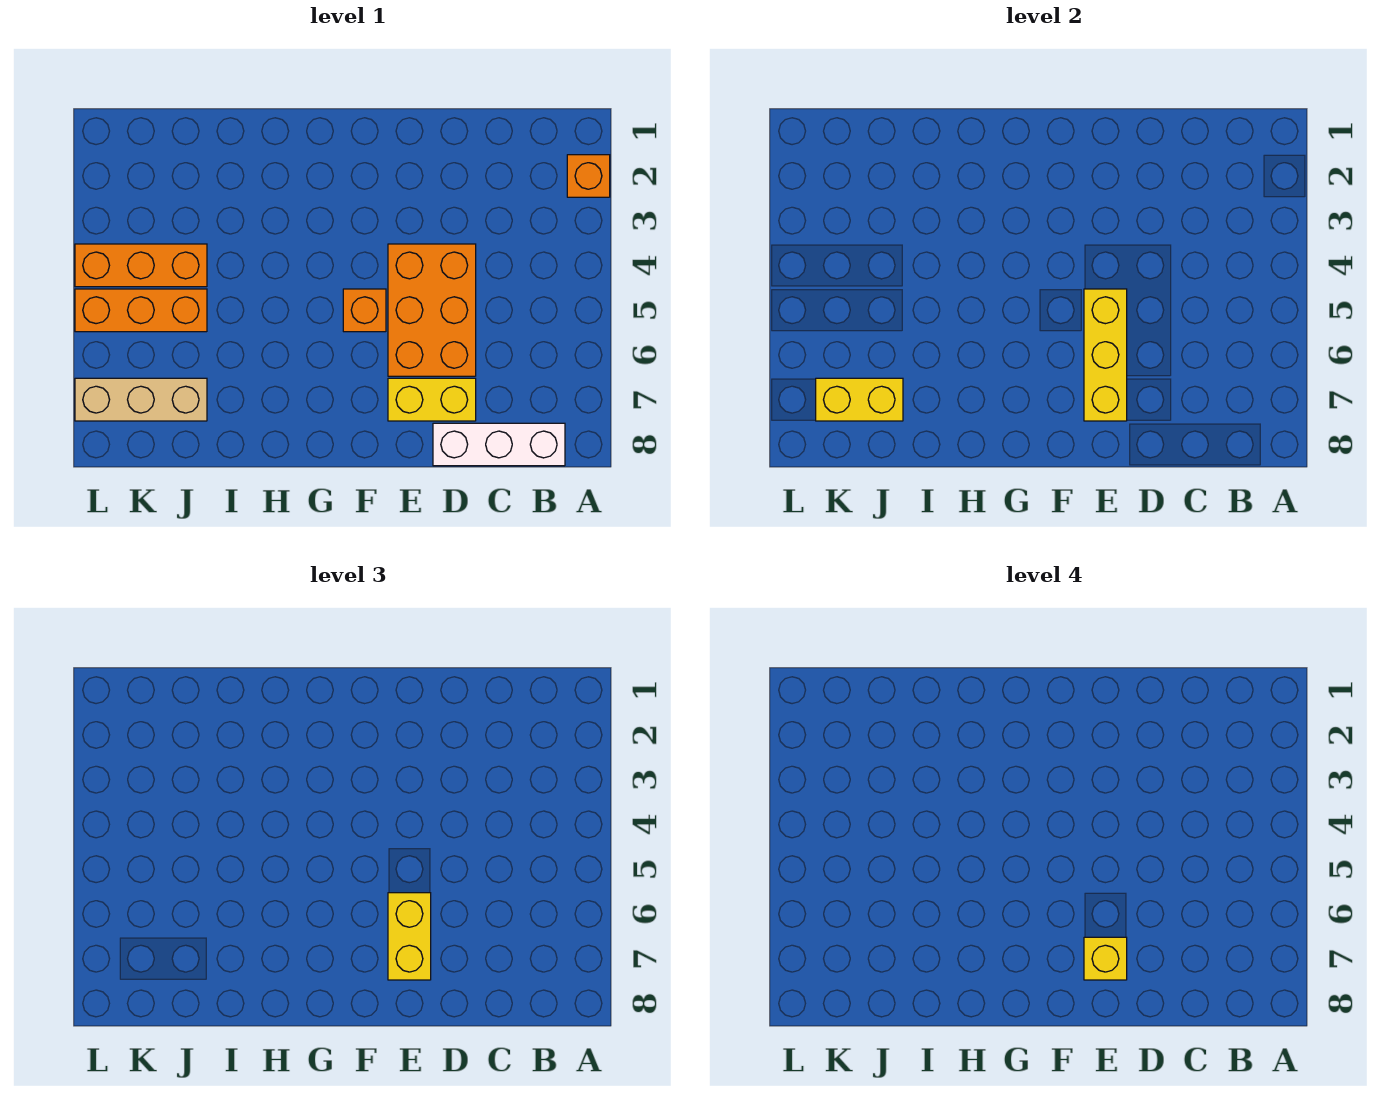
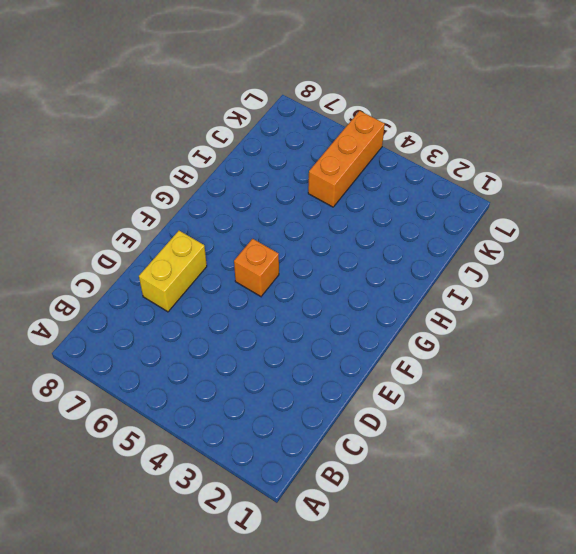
none -> orange brick A2 level 1
none -> white brick B8:D8 level 1
none -> orange brick D4:E6 level 1

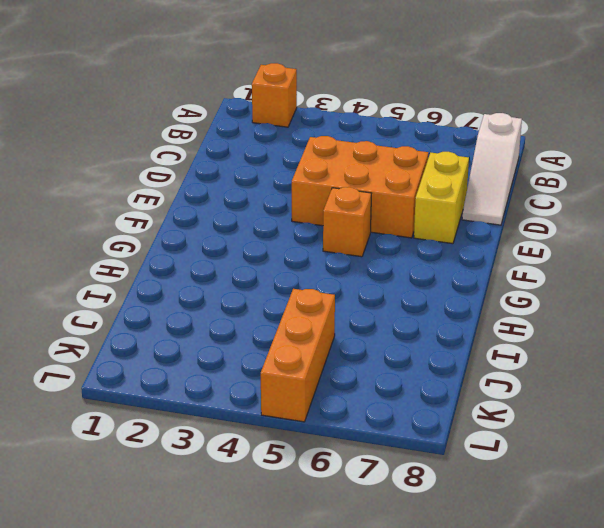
white slope B8:D8 level 1 top B -> white brick B8:D8 level 1
none -> orange brick J4:L4 level 1
none -> tan brick J7:L7 level 1
none -> yellow brick E5:E7 level 2

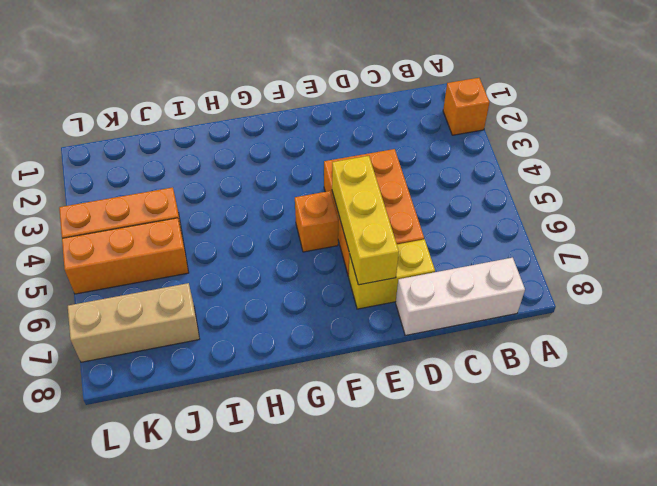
none -> yellow brick J7:K7 level 2
none -> yellow brick E6:E7 level 3
none -> yellow brick E7 level 4

